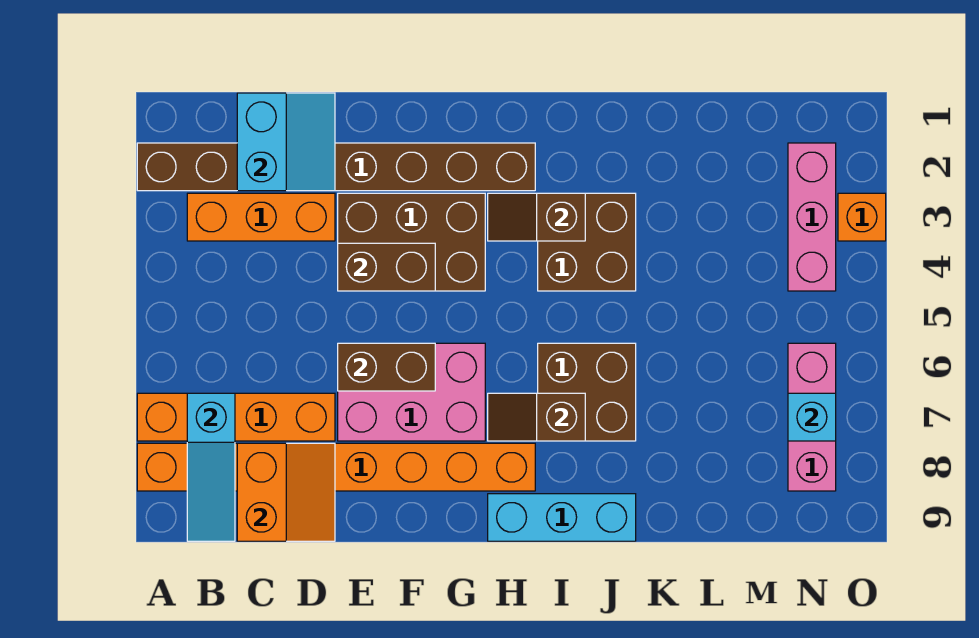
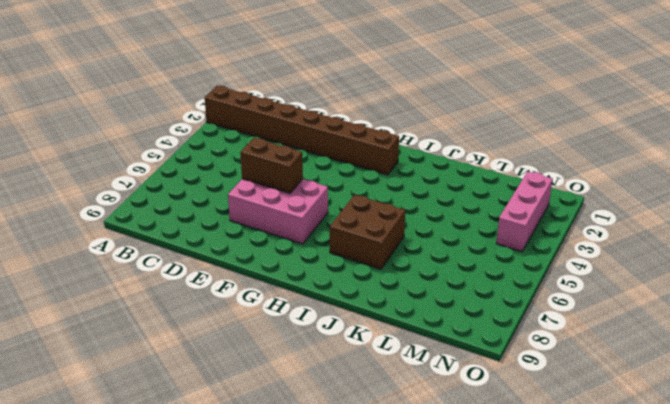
none -> orange brick A7:D7 level 1
none -> orange brick A8:H8 level 1
none -> orange brick B3:D3 level 1

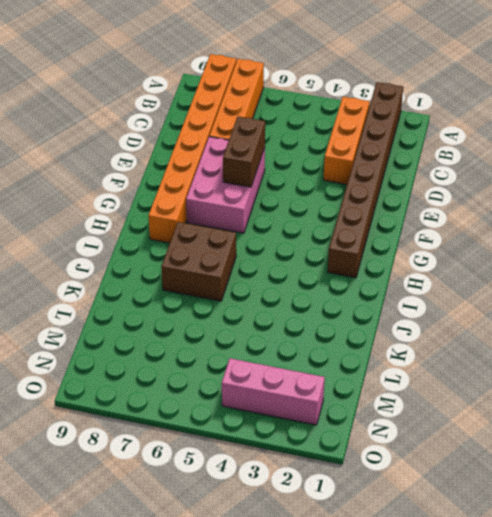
none -> brown brick E3:G4 level 1
none -> cyan brick H9:J9 level 1
none -> brown brick I3:J4 level 1

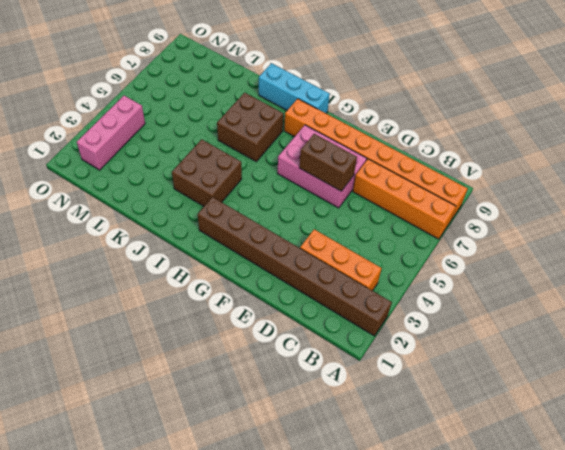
none -> brown brick E3:G4 level 1
none -> pink brick N6:N8 level 1
none -> orange brick O3 level 1

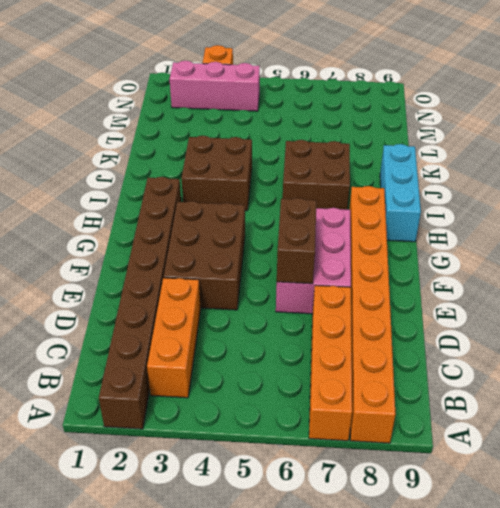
none -> pink brick N6:N8 level 1
none -> cyan slope B7:B9 level 2 top 7
none -> cyan slope C1:D2 level 2 top C

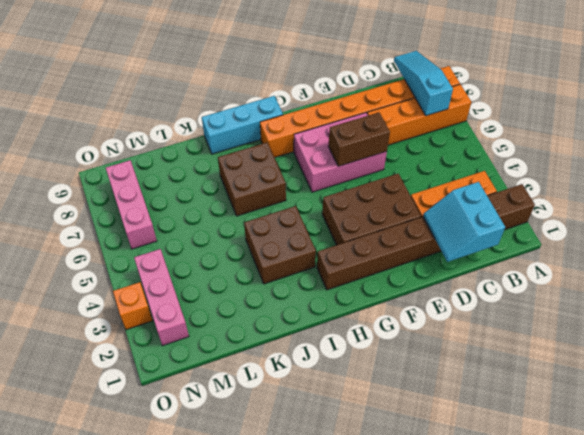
none -> orange slope C8:D9 level 2 top C
none -> brown brick E4:F4 level 2
none -> brown slope H3:I3 level 2 top I

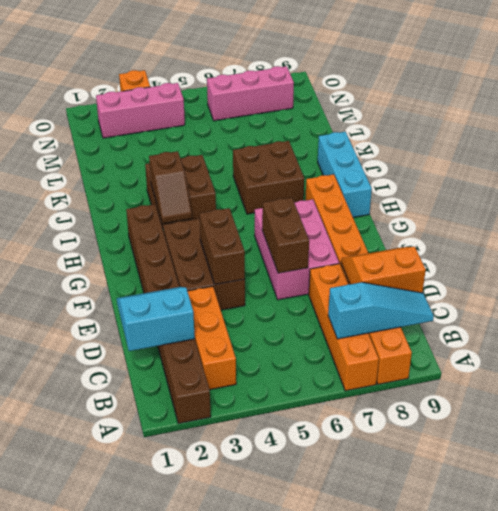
none -> brown slope H7:I7 level 2 top I
none -> cyan brick N7 level 2

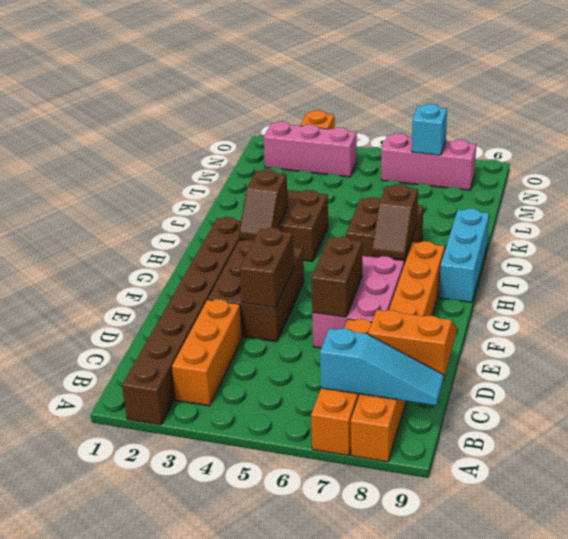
none -> cyan slope C1:D2 level 2 top C

